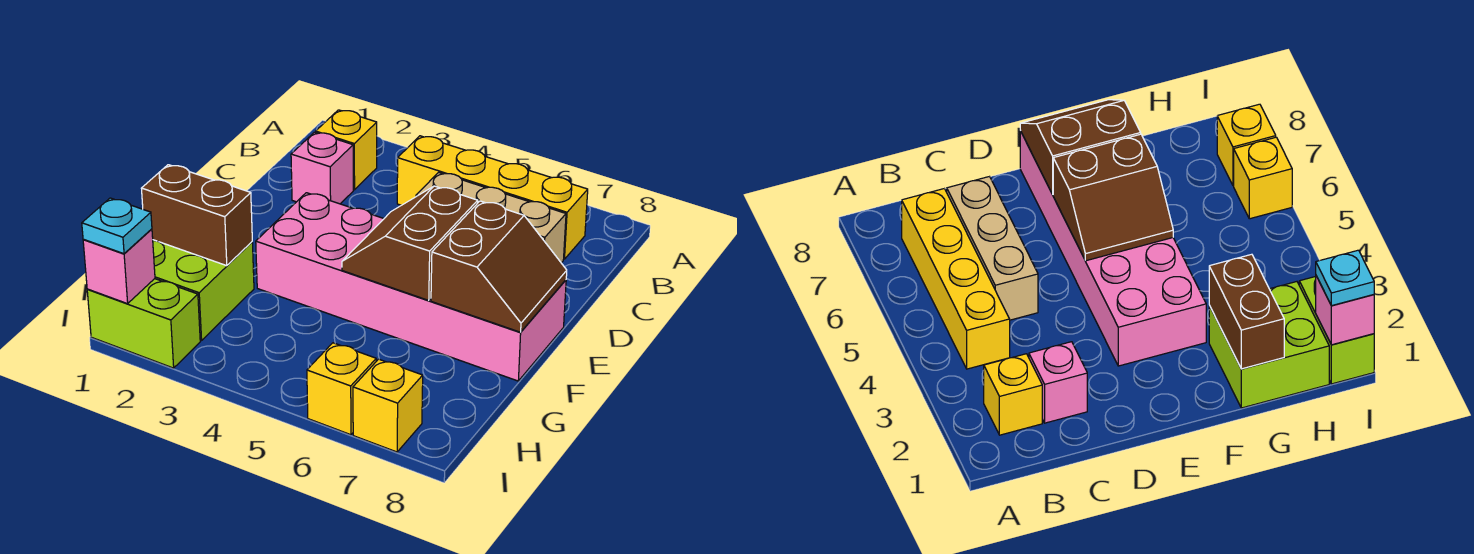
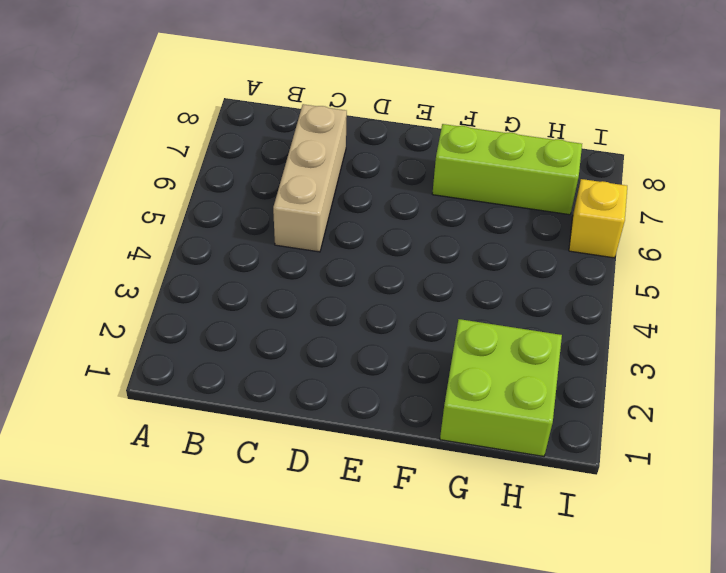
lime brick F7:H7 level 1 -> pink brick E3:F8 level 1
none -> yellow brick B2 level 1
none -> yellow brick B4:B7 level 1
none -> pink brick C2 level 1

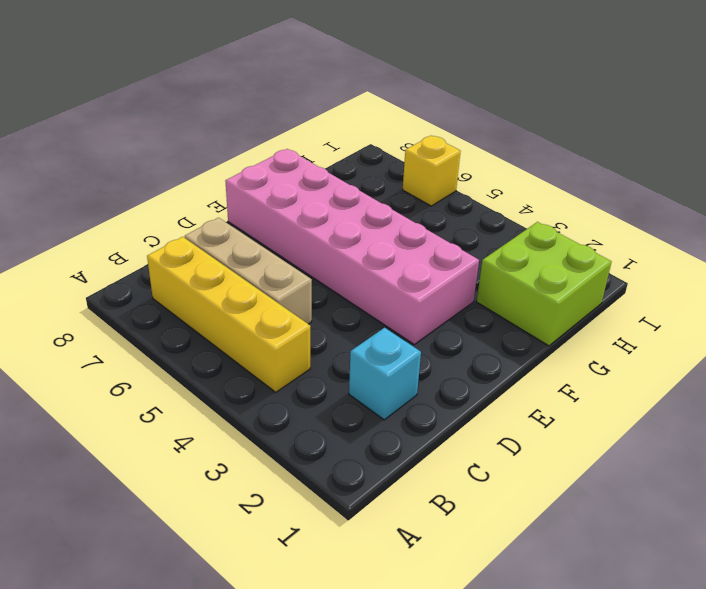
cyan brick C2 level 1 -> pink brick C2 level 1
none -> yellow brick B2 level 1
none -> lime brick I1:I2 level 1
none -> yellow brick I7 level 1

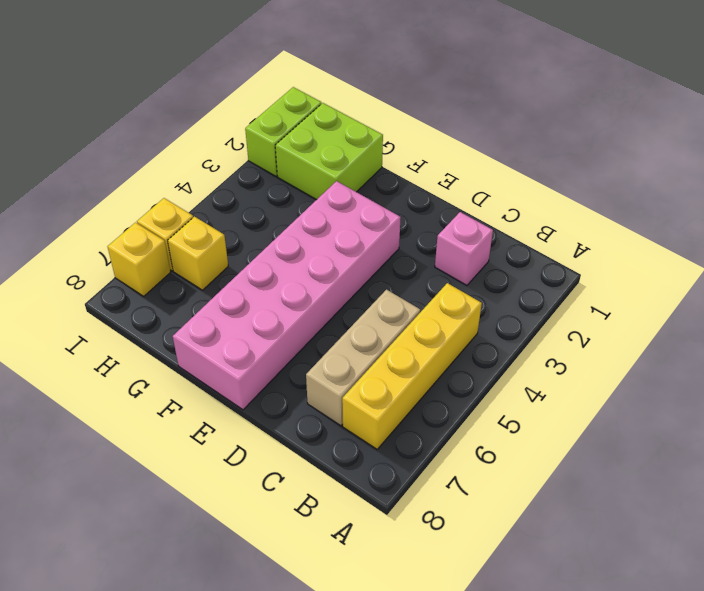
yellow brick H6 level 1 -> yellow brick B2 level 1
none -> brown slope E5:F6 level 2 top 6
none -> brown slope E7:F8 level 2 top 7
none -> brown brick G1:G2 level 2

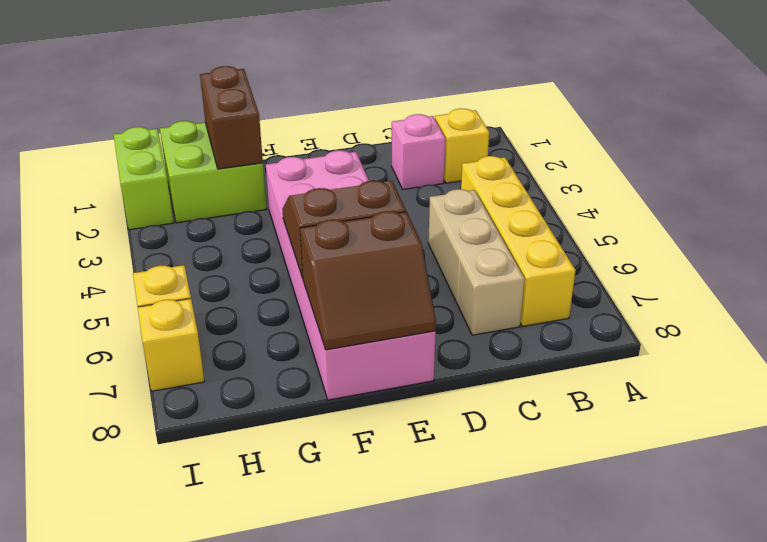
none -> pink brick I1 level 2
none -> cyan plate I1 level 3

